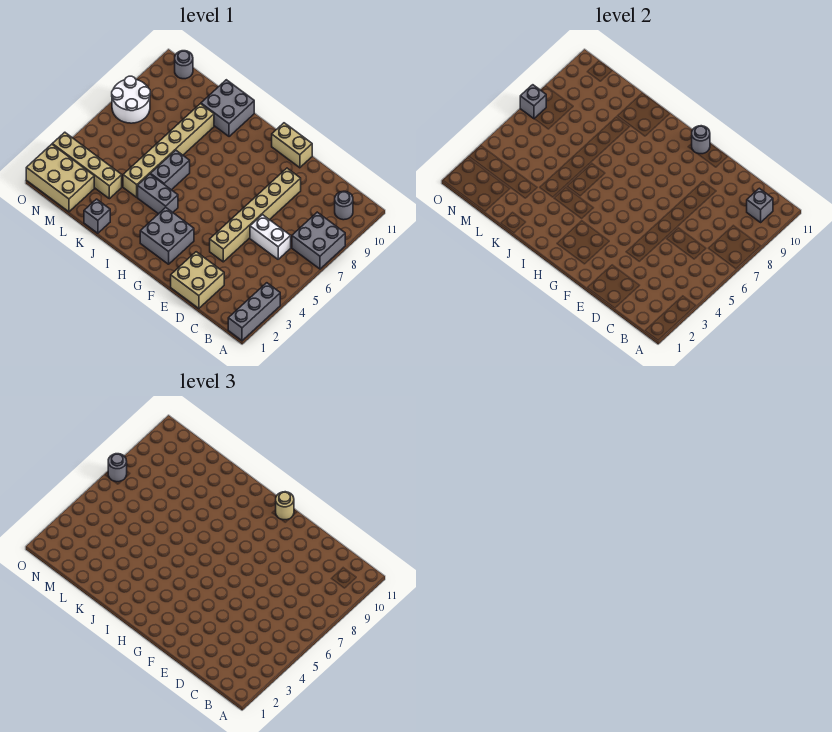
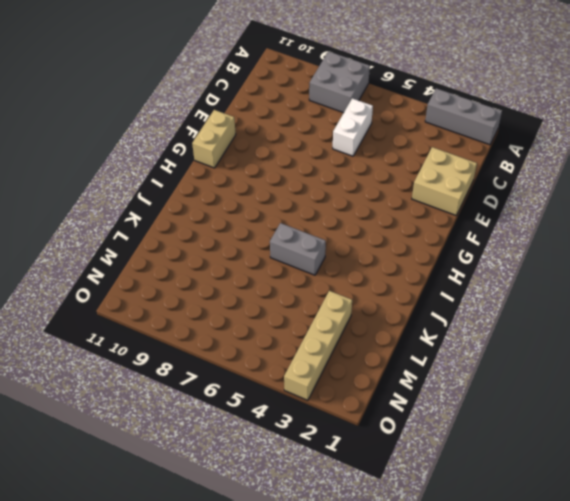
none -> grey round brick B10 level 1
none -> tan brick E4:E9 level 1
none -> grey brick G2:H3 level 1

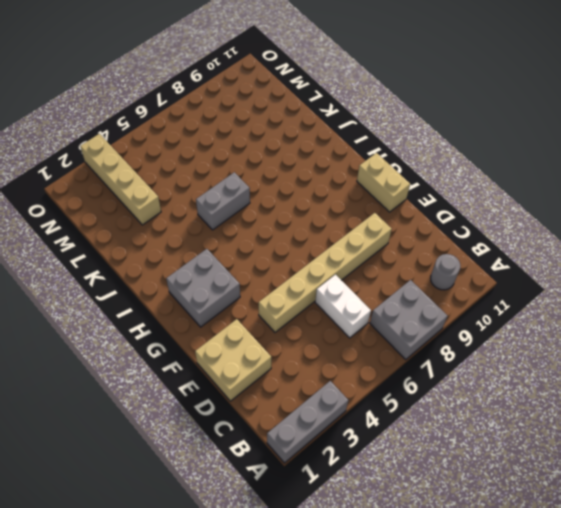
none -> grey brick I4:J4 level 1
none -> grey brick J10:K11 level 1
none -> grey brick K1 level 1

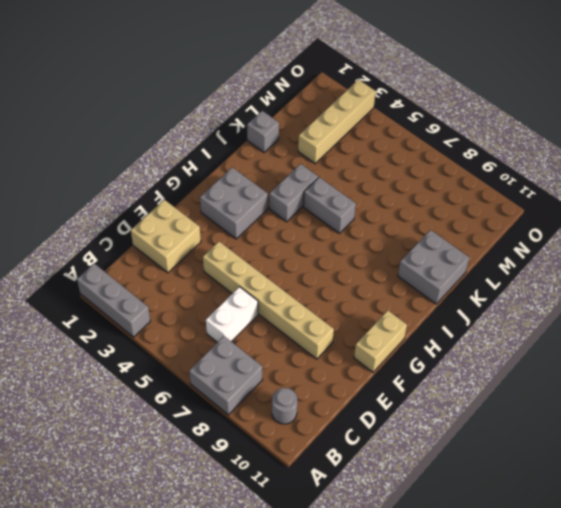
none -> tan brick K4:K9 level 1
none -> tan brick M1:O2 level 1
none -> white round brick N7:O8 level 1

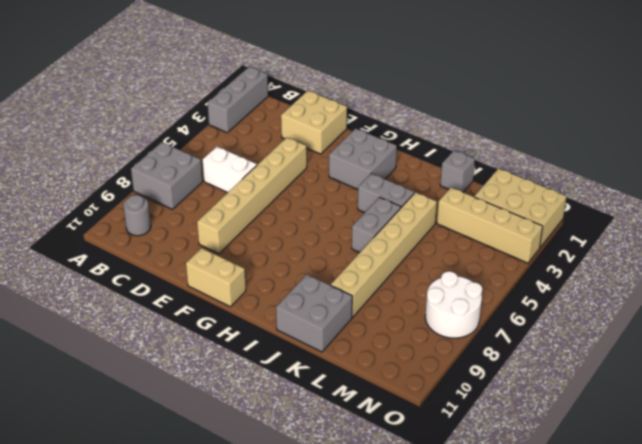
none -> grey round brick N11 level 1
none -> grey brick B10 level 2
none -> grey round brick G11 level 2

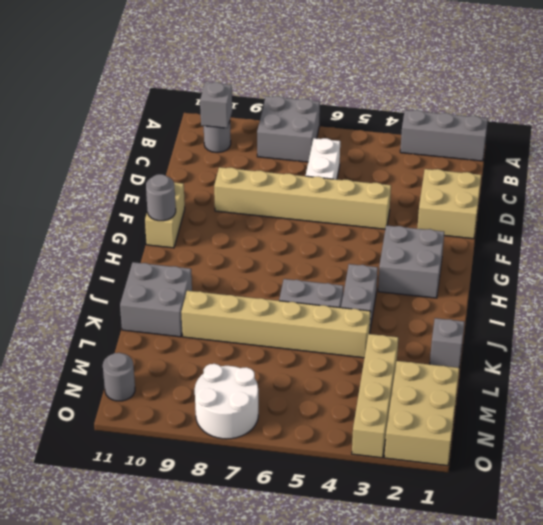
none -> grey brick O7 level 2
none -> tan round brick G11 level 3
none -> grey round brick O7 level 3

